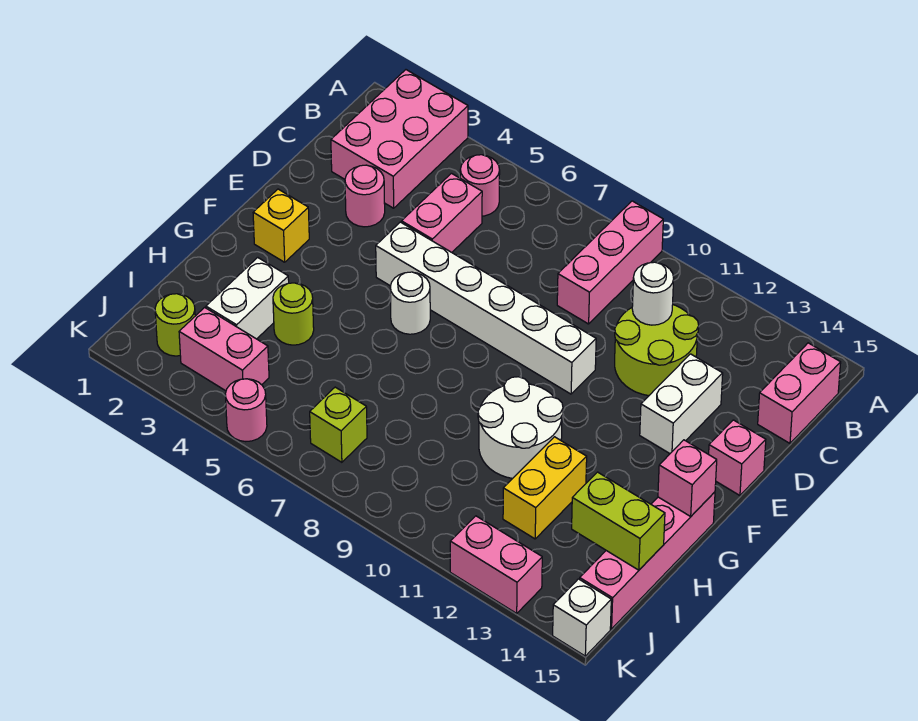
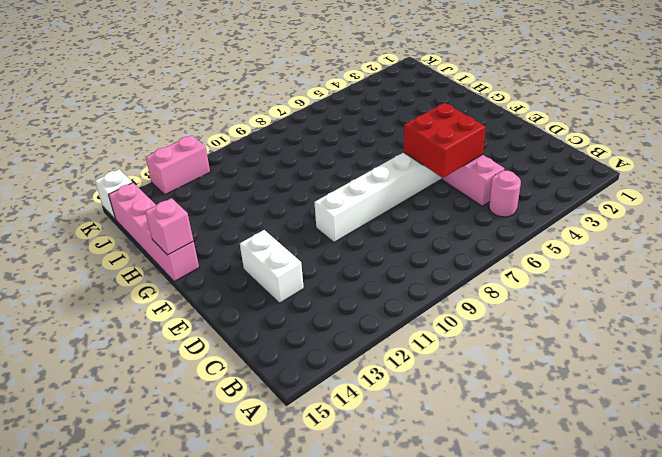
red brick D5:E6 level 2 -> none
none -> pink brick A2:C3 level 1
none -> pink brick A9:C9 level 1
none -> pink brick B15:C15 level 1

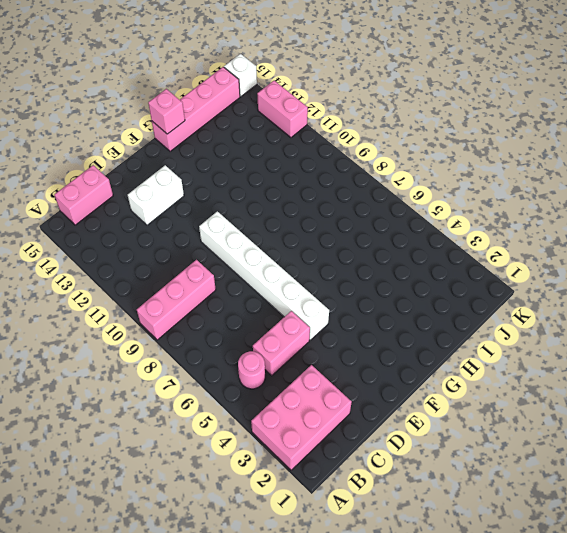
none -> lime round brick C11:D12 level 1
none -> pink round brick D3 level 1
none -> pink brick E15 level 1

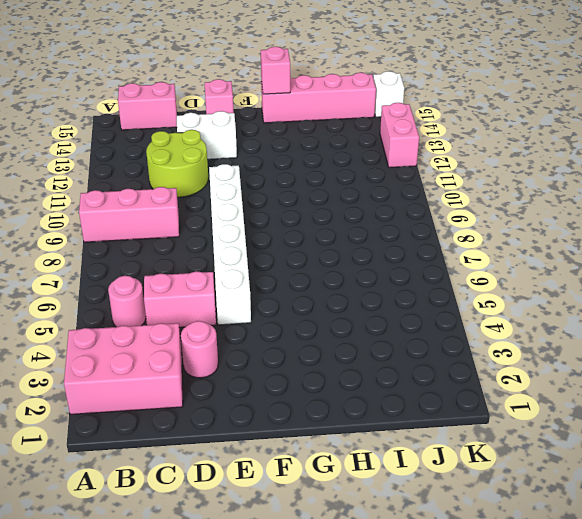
none -> yellow brick F2 level 1
none -> white round brick F6 level 1
none -> white round brick G10:H11 level 1

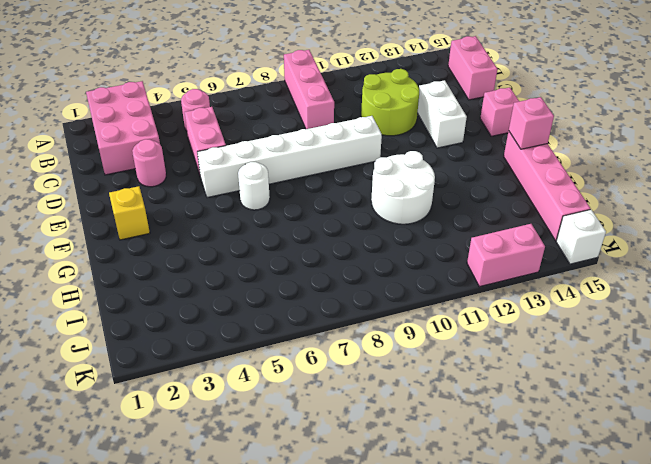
none -> white brick H3:I3 level 1
none -> lime round brick H4 level 1
none -> yellow brick H12:I12 level 1

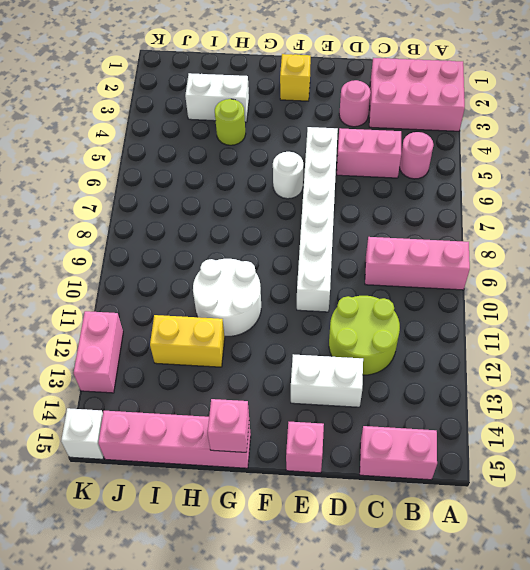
none -> lime round brick J2 level 1
none -> pink brick J3:J4 level 1
none -> lime brick J7 level 1

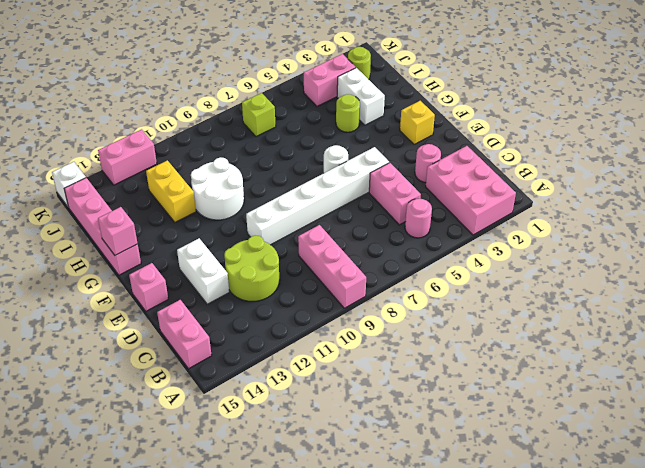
none -> pink round brick K5 level 1
none -> white round brick C11 level 2
none -> lime brick I14:I15 level 2

